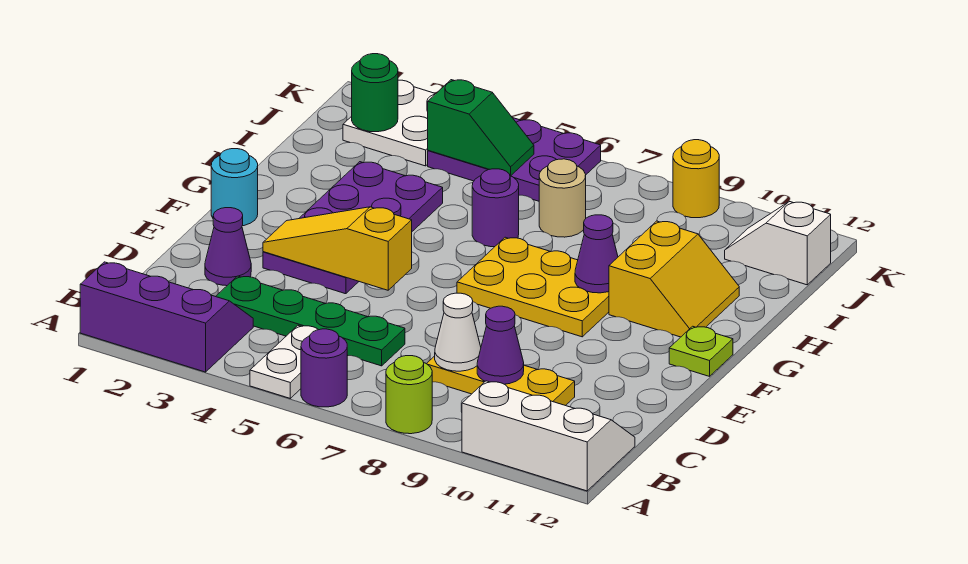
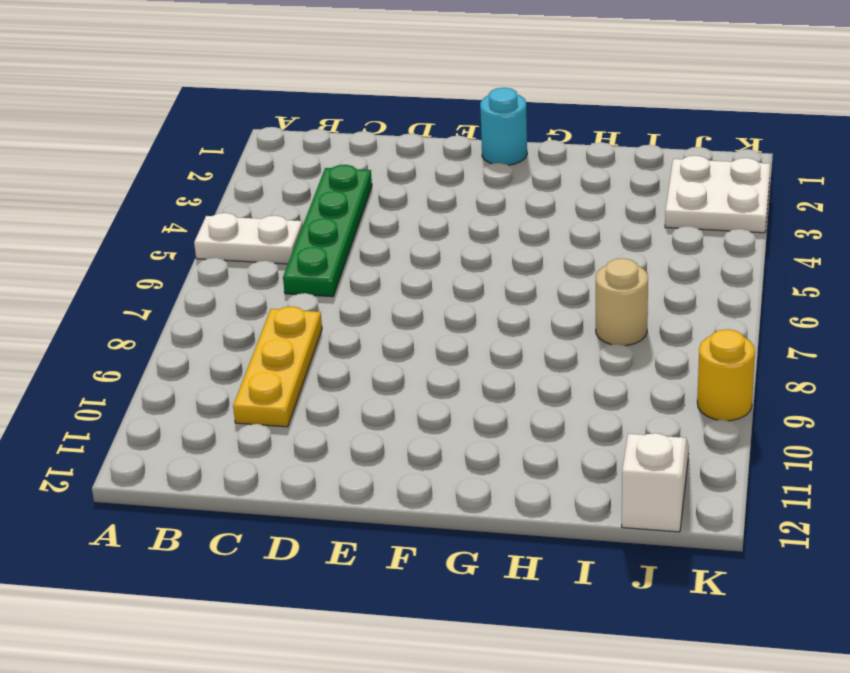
none -> purple slope A1:B3 level 1 top A
none -> purple round brick A6 level 1
none -> lime round brick A8 level 1

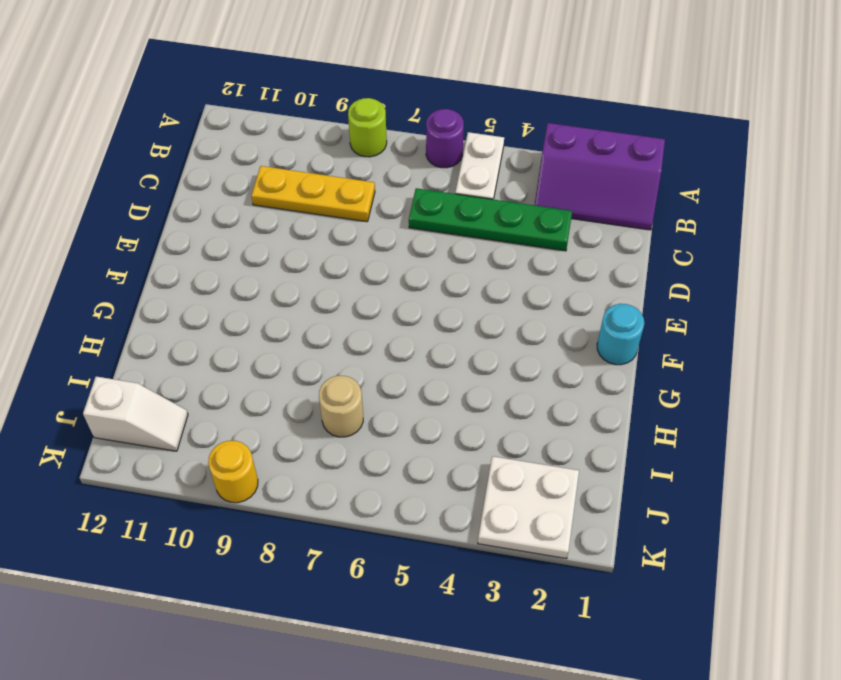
none -> white slope A10:B12 level 1 top A
none -> purple cone D2 level 1
none -> purple plate E3:H4 level 1

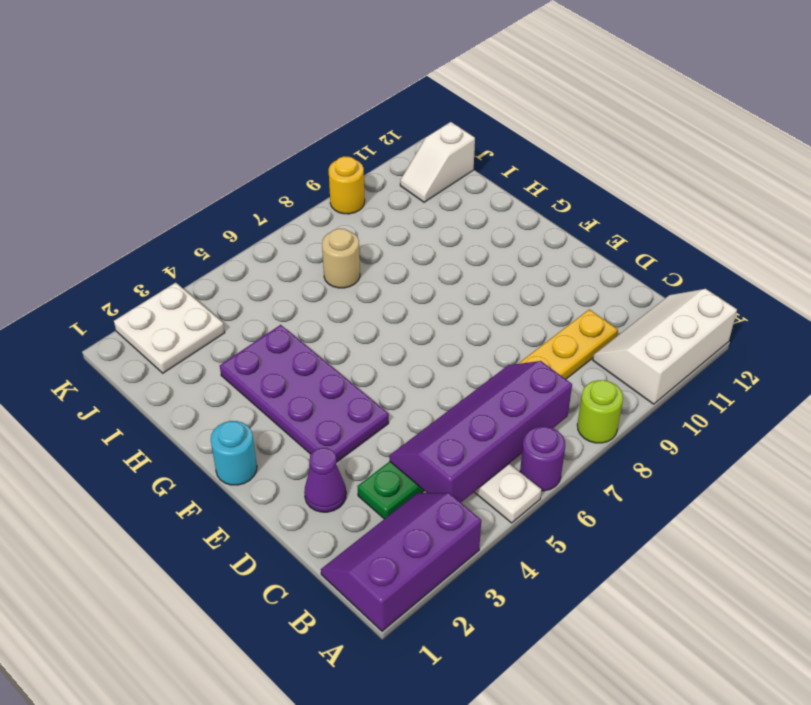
purple slope B4:C7 level 2 top B -> none
none -> yellow plate F7:G9 level 1
none -> lime plate F12 level 1
none -> yellow slope G10:H11 level 1 top 10

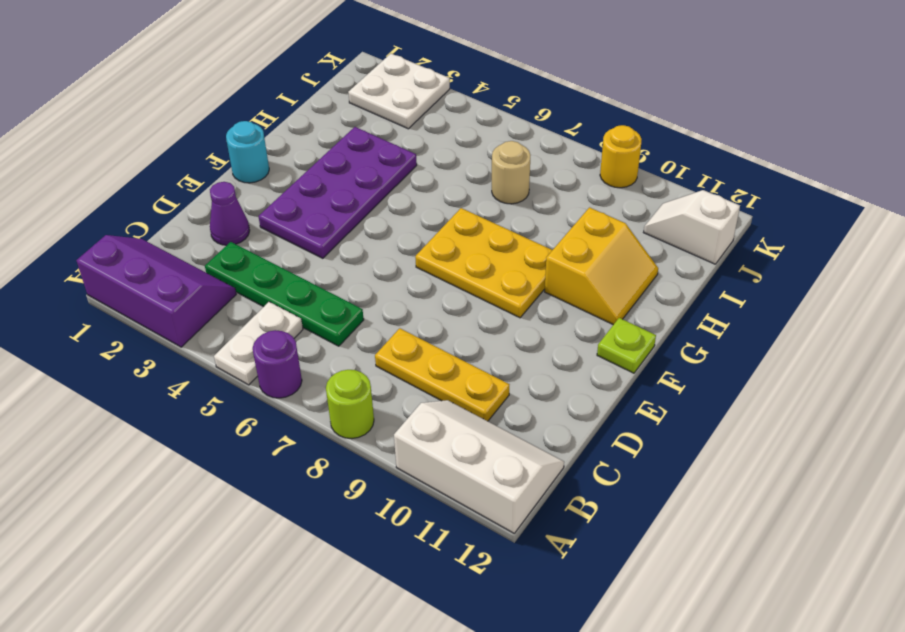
none -> purple round brick H6 level 1
none -> purple plate J4:K6 level 1
none -> white cone C8 level 2

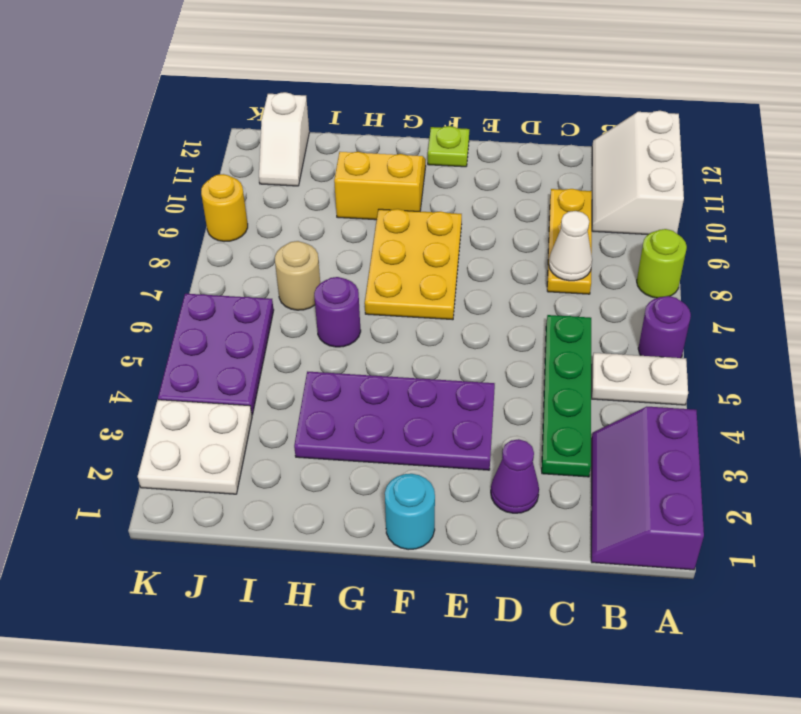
none -> purple cone C9 level 2
none -> yellow slope E3:E5 level 2 top 5
none -> purple cone G9 level 2

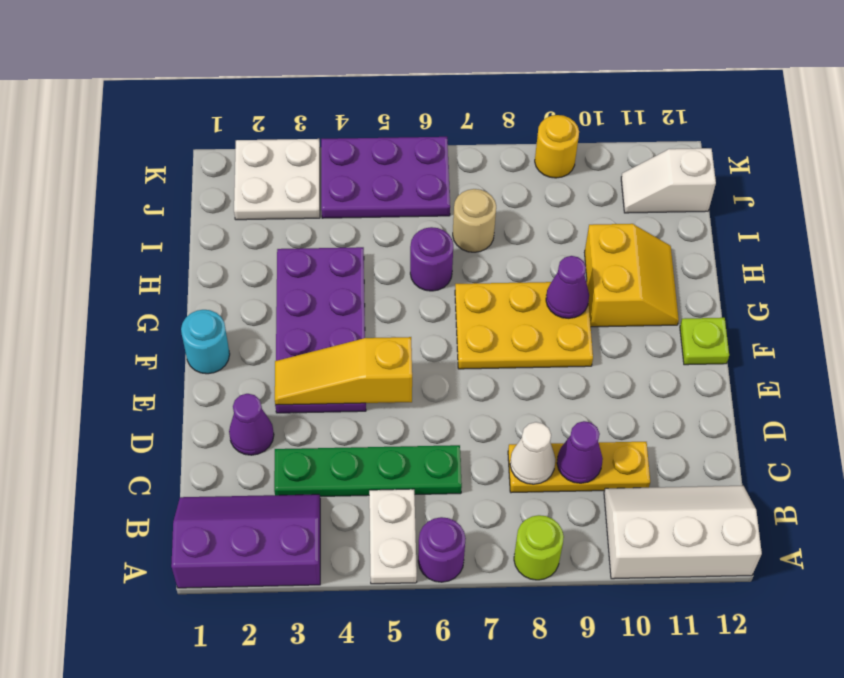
none -> green round brick J2 level 2
none -> green slope J4:J5 level 2 top 4

